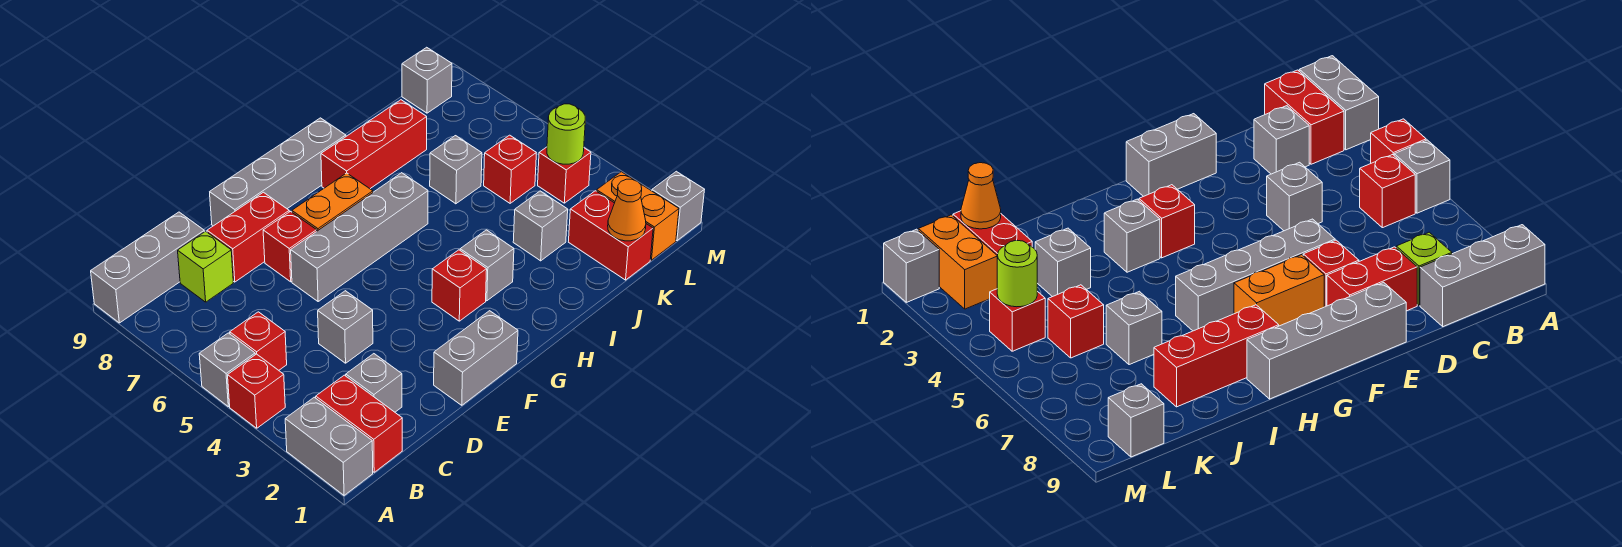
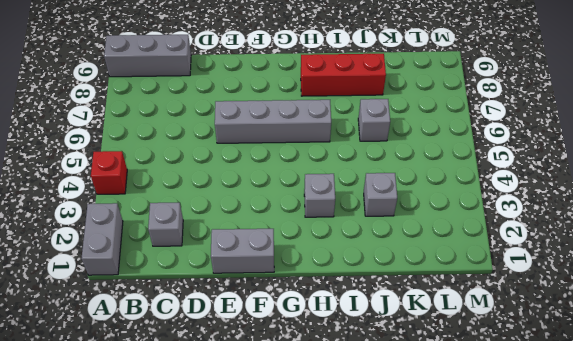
none -> grey brick A5 level 1
none -> red brick B1:B2 level 1
none -> red brick B5 level 1

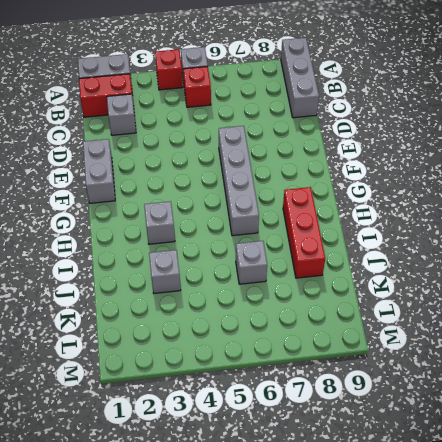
none -> lime brick C8 level 1
none -> grey brick D4 level 1
none -> red brick D8:E8 level 1

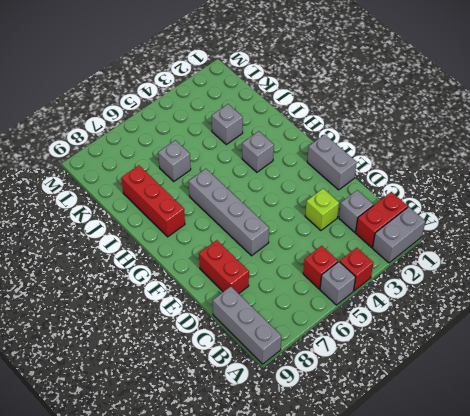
lime brick D3 level 1 -> lime brick C8 level 1
none -> grey brick D4 level 1
none -> red brick E7 level 1
none -> grey brick E9:H9 level 1

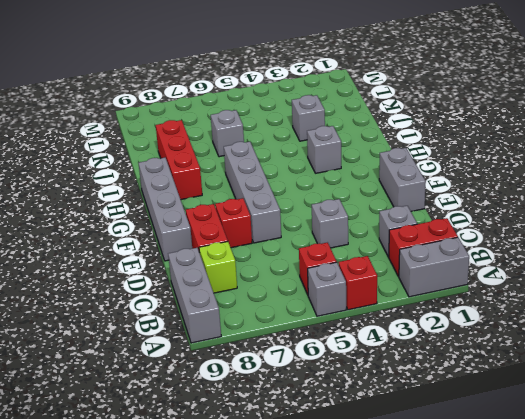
none -> orange brick F7:G7 level 1
none -> red brick G3 level 1
none -> red brick K1:K2 level 1

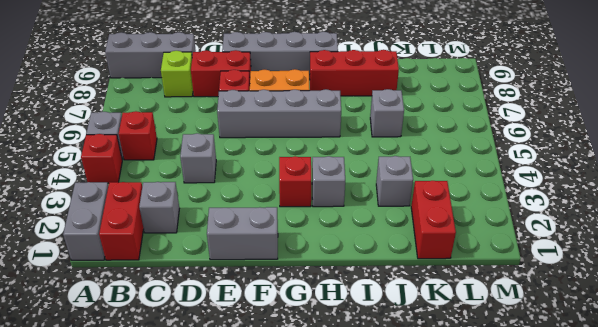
none -> red brick K5 level 1
none -> orange brick L1:L2 level 1
none -> red brick L4 level 1

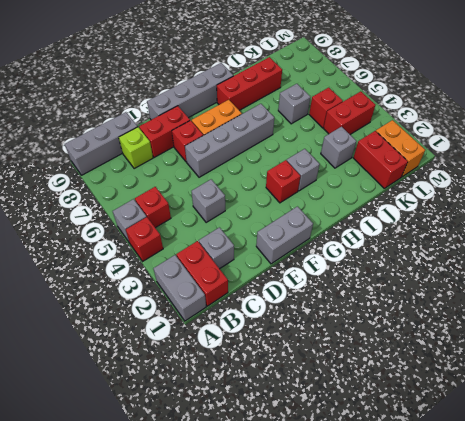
red brick K4:L4 level 1 -> red brick L4 level 1
none -> grey brick L9 level 1
none -> grey brick M1 level 1
none -> orange cone K1 level 2

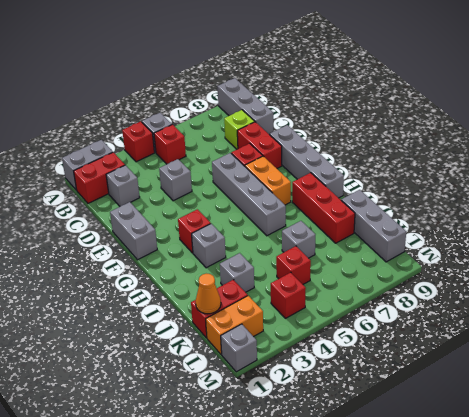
grey brick J9:L9 level 1 -> grey brick L9 level 1
none -> lime round brick L4 level 2

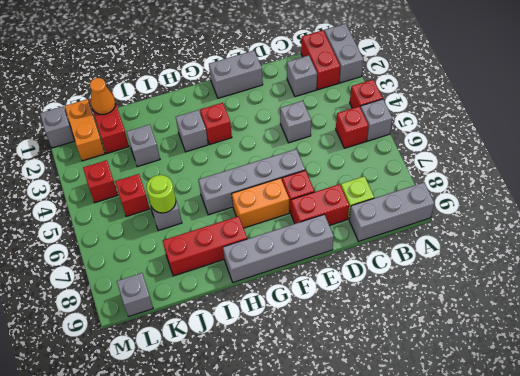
lime round brick J6 level 2 -> lime round brick L4 level 2

